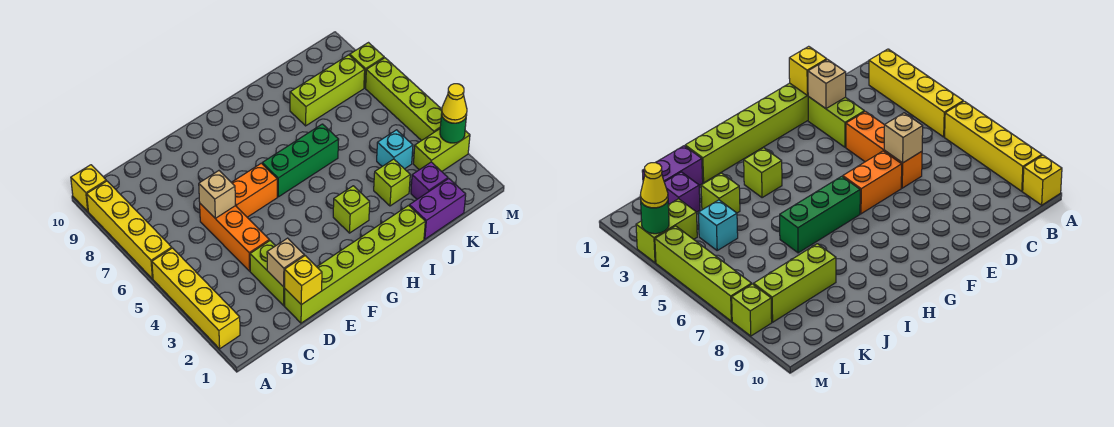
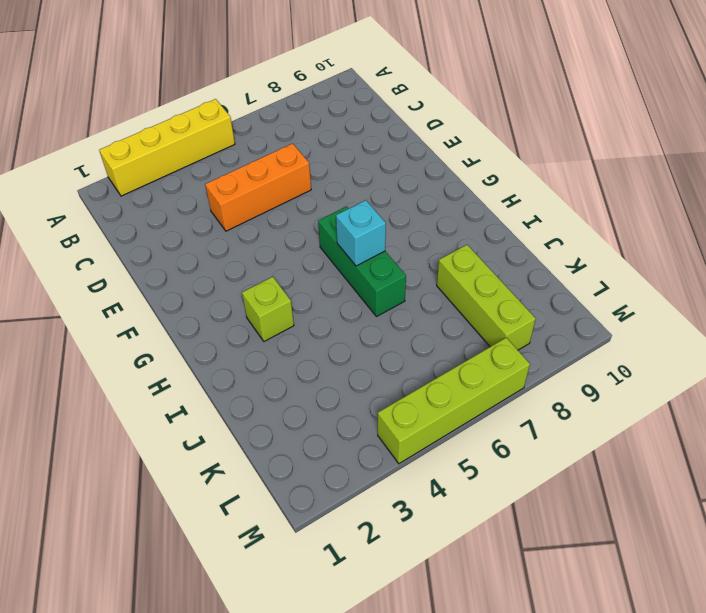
cyan brick H6 level 2 -> cyan brick K4 level 1
none -> yellow brick A6:A9 level 1
none -> yellow brick A10 level 1
none -> lime brick D1:I1 level 1

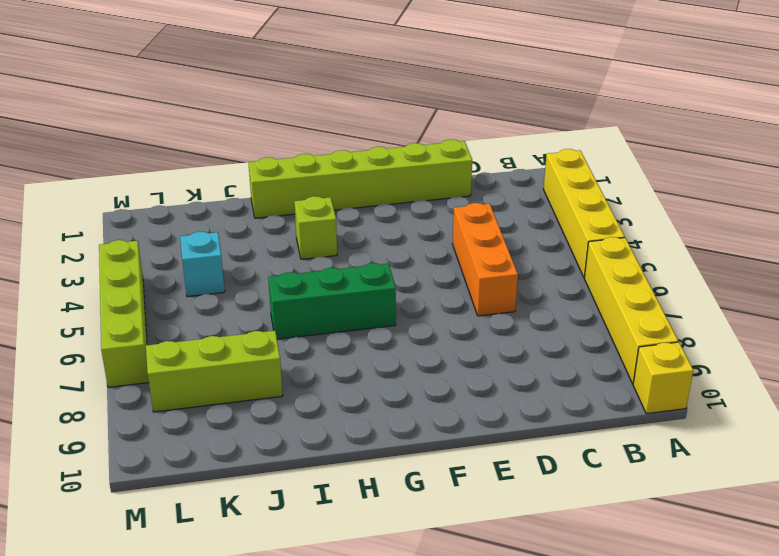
none -> lime brick D2:D3 level 1
none -> orange brick E6:F6 level 1
none -> purple brick J1:K1 level 1

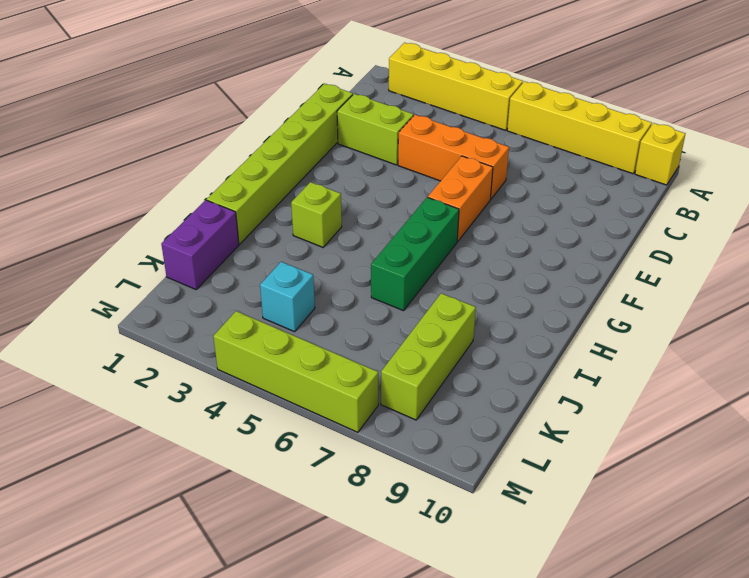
none -> lime brick J3 level 1
none -> purple brick K2 level 1
none -> lime brick L3:M3 level 1

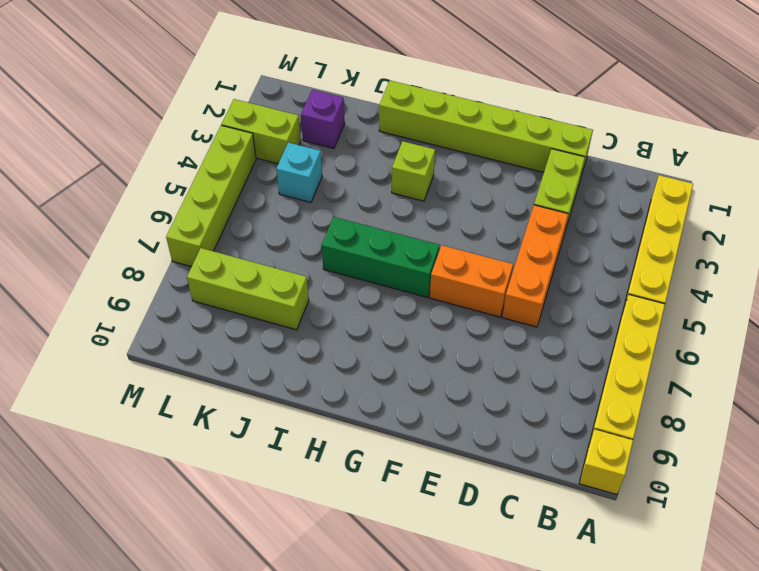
none -> purple brick J1:K1 level 1
none -> lime brick J3 level 1
none -> lime brick M8 level 1

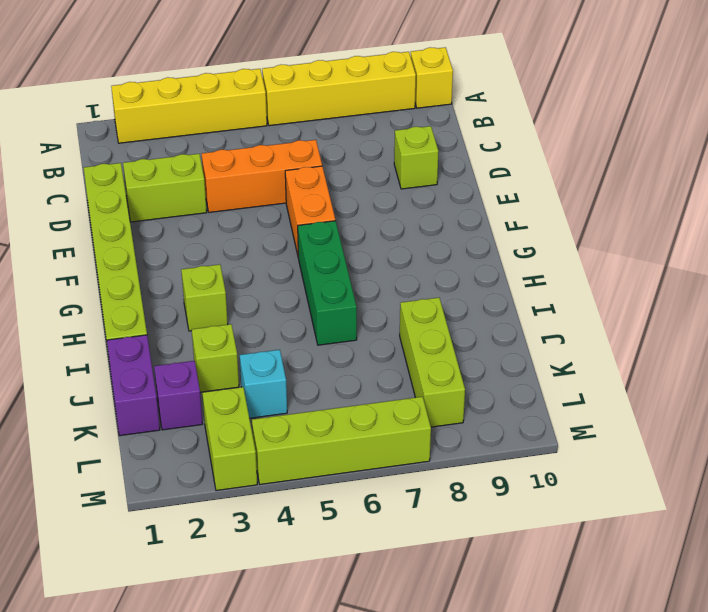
lime brick D9 level 1 -> lime brick M8 level 1
none -> yellow brick D1 level 2
none -> tan brick D2 level 2
none -> tan brick D6 level 2

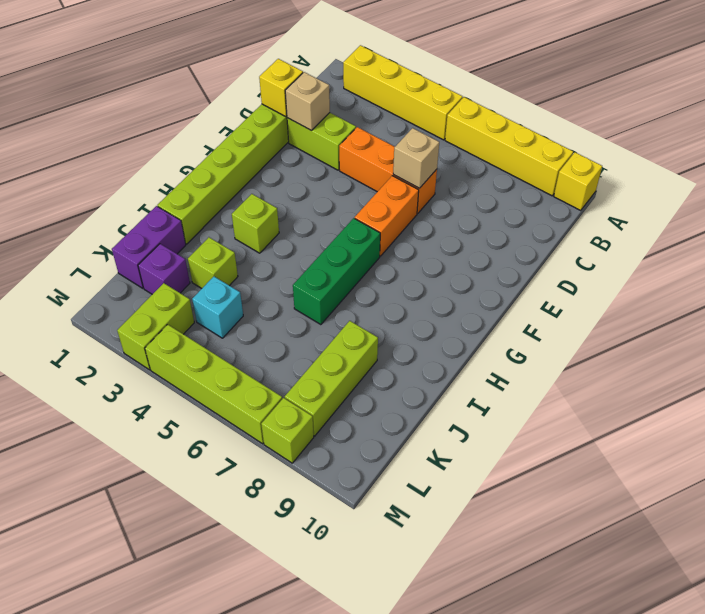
none -> green round brick M3 level 2
none -> yellow cone M3 level 3

